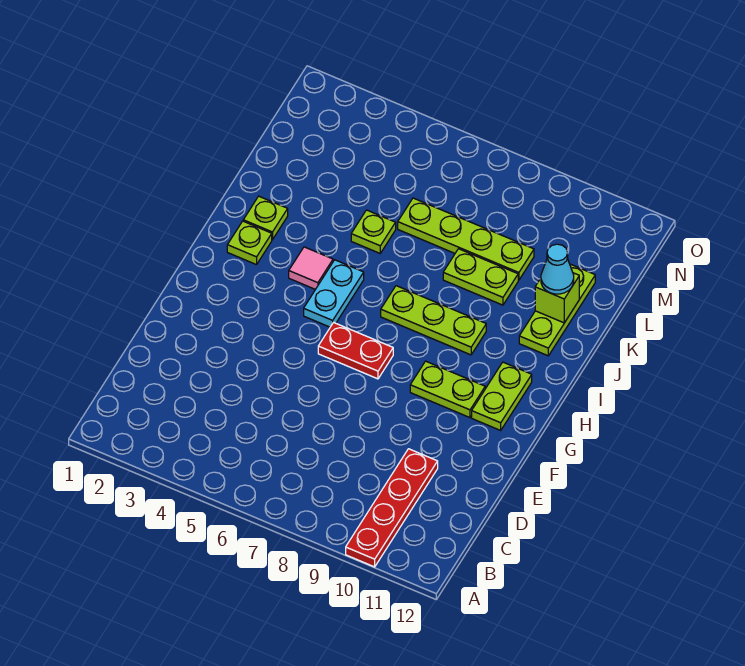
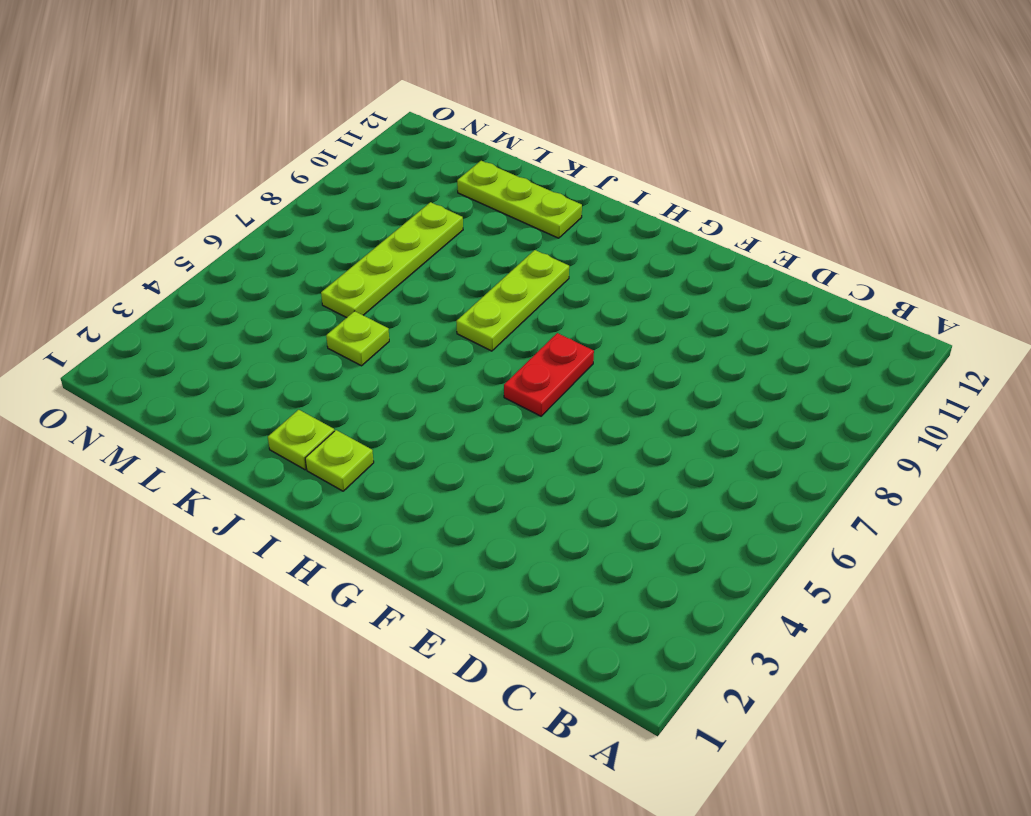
none -> red plate A10:D10 level 1
none -> lime plate G9:G10 level 1
none -> lime plate G11:H11 level 1

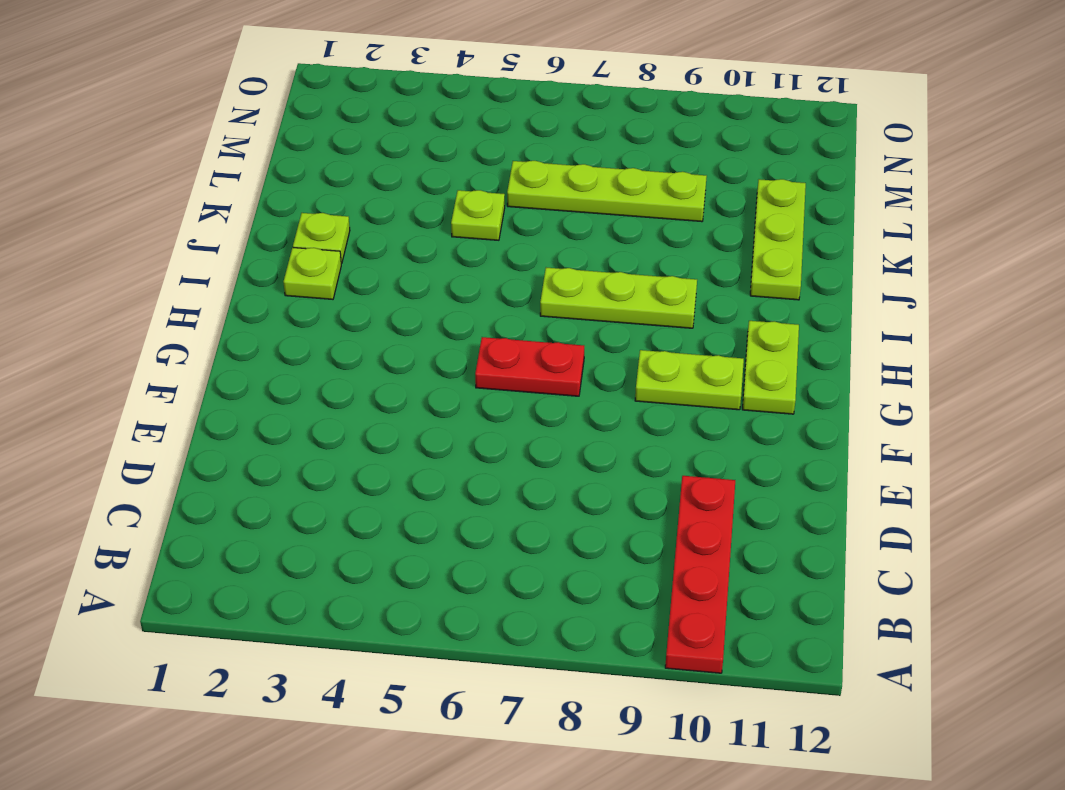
none -> cyan plate H5:I5 level 1
none -> pink tile I4 level 1
none -> lime plate K8:K9 level 1

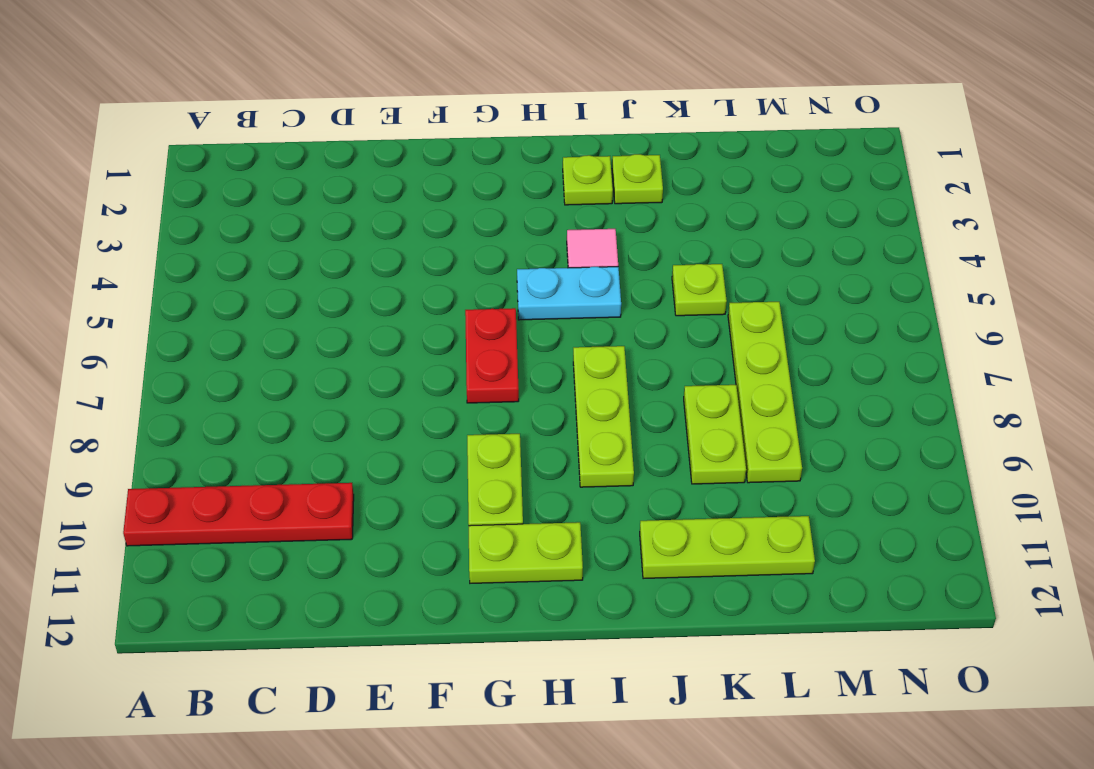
none -> lime brick K11 level 2
none -> cyan cone K11 level 3

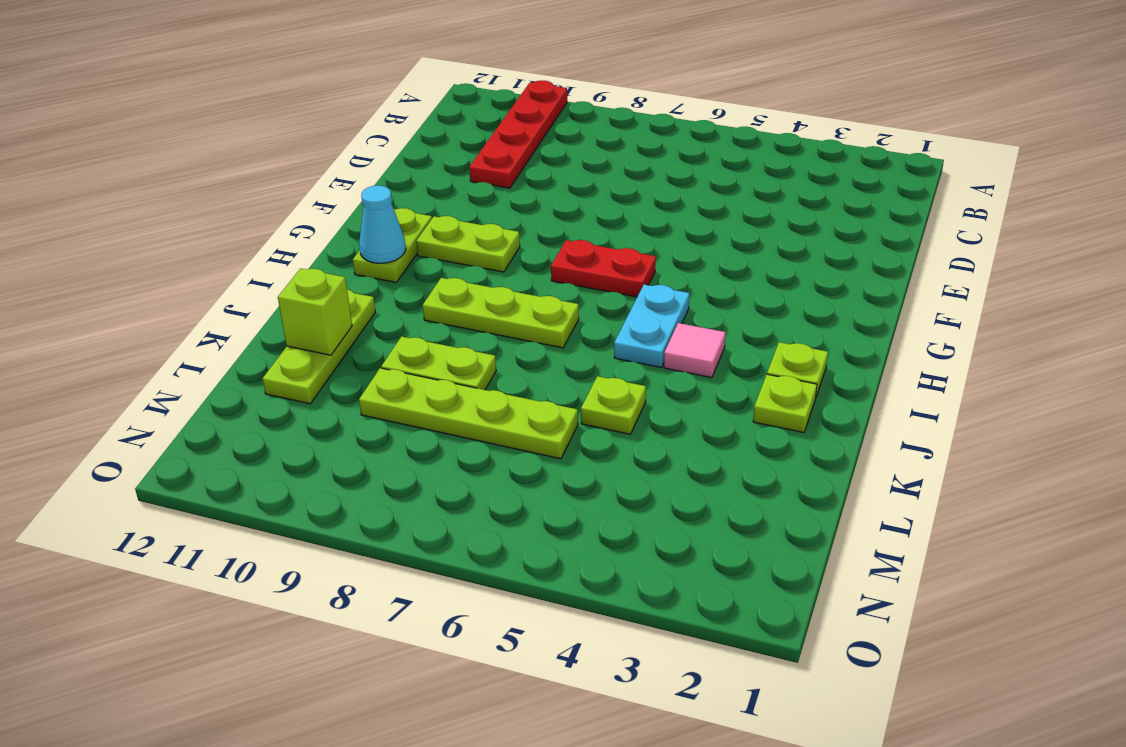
cyan cone H11 level 2 -> cyan cone K11 level 3

